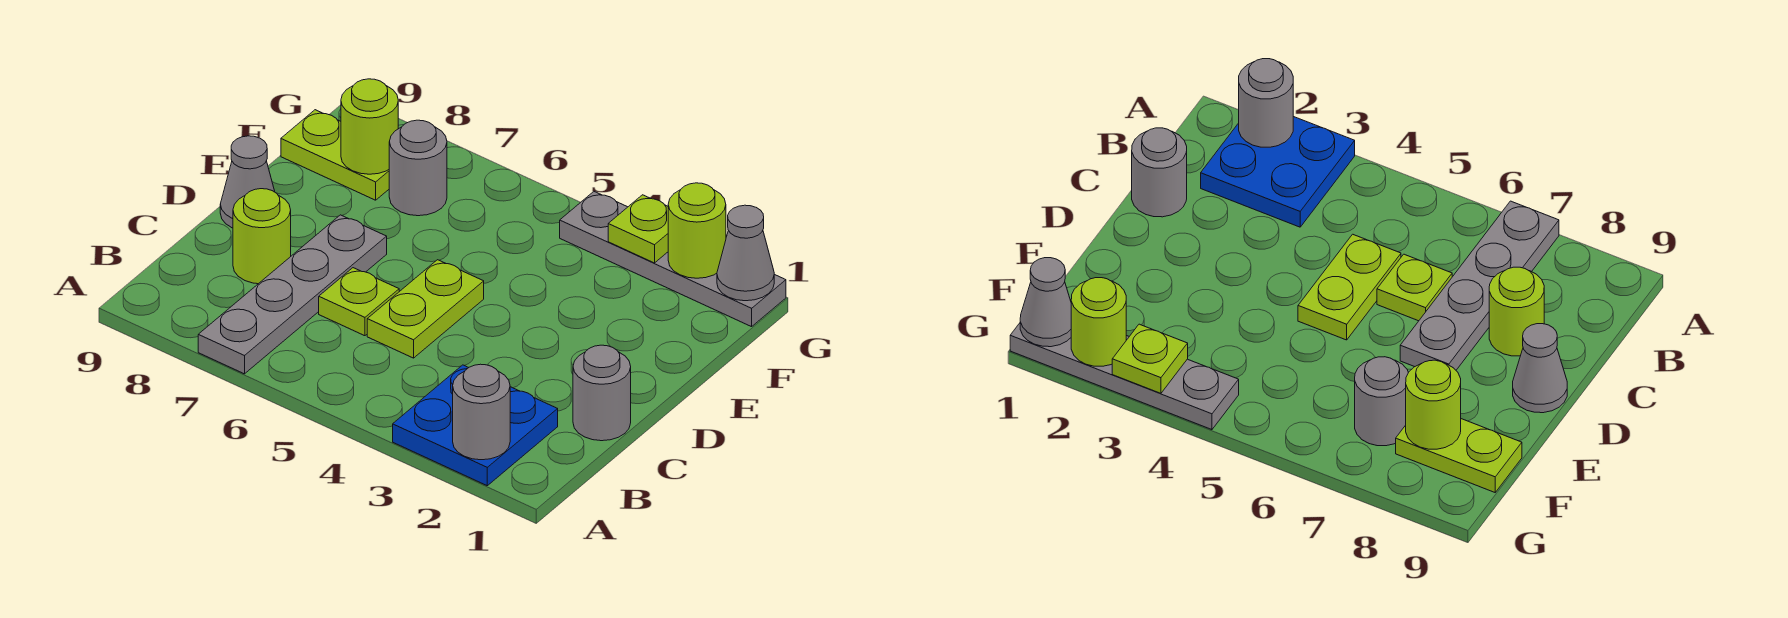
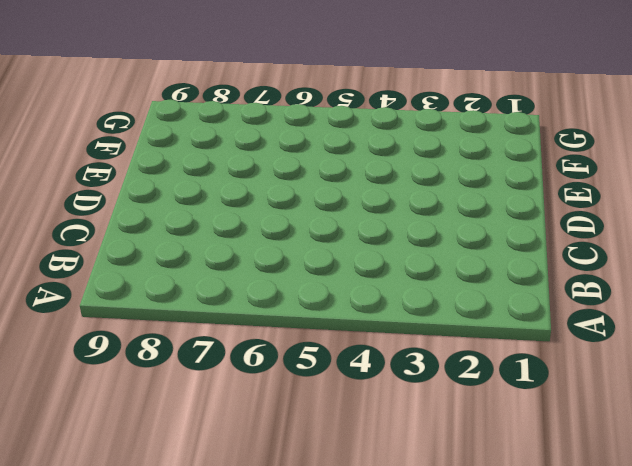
none -> blue plate A2:B3 level 1
none -> grey plate A7:D7 level 1
none -> grey round brick C1 level 1

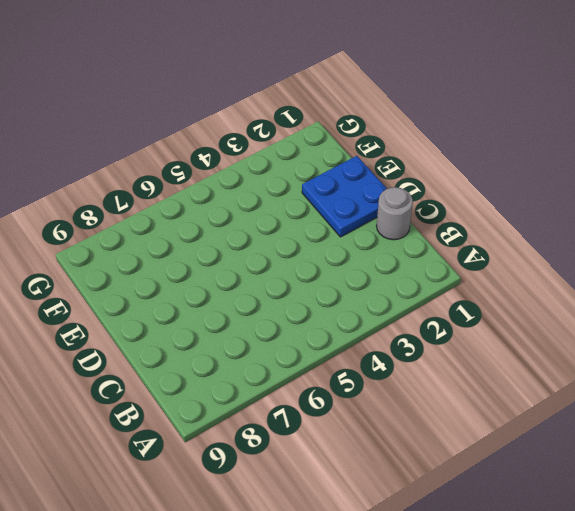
blue plate D1:E2 level 1 -> blue plate A2:B3 level 1
none -> grey plate A7:D7 level 1
none -> lime plate C5:D5 level 1
none -> lime plate C6 level 1

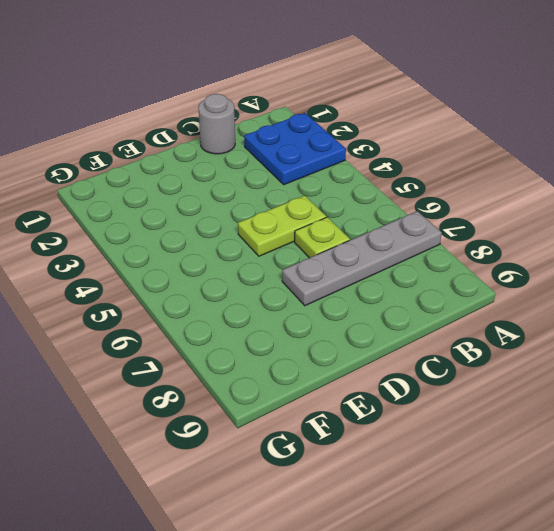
none -> lime round brick C8 level 1
none -> grey cone D9 level 1
none -> grey round brick F7 level 1

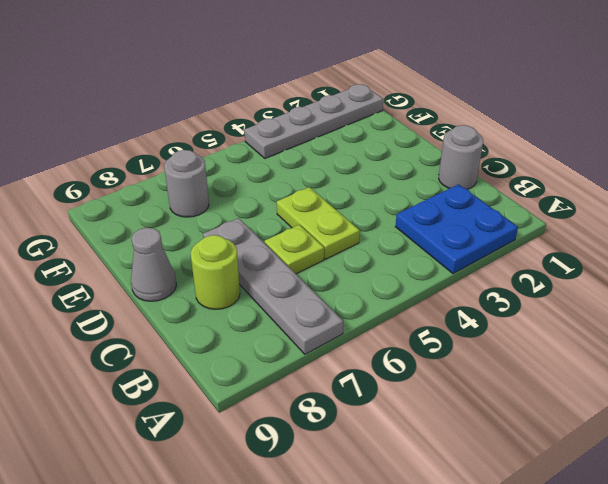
none -> lime plate F8:F9 level 1
none -> grey round brick A2 level 2
none -> lime round brick F8 level 2

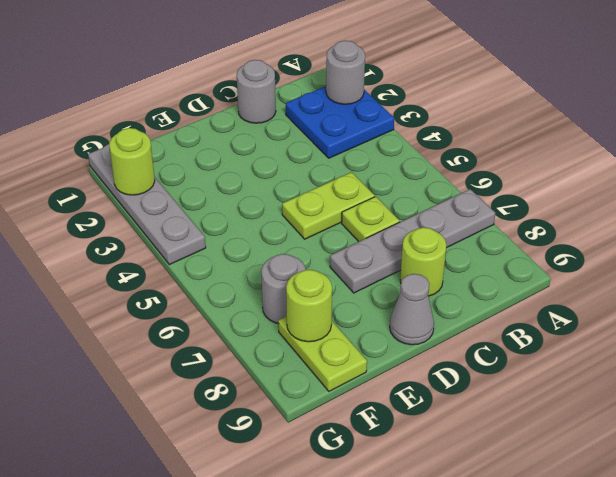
none -> grey cone G1 level 2
none -> lime plate G3 level 2

